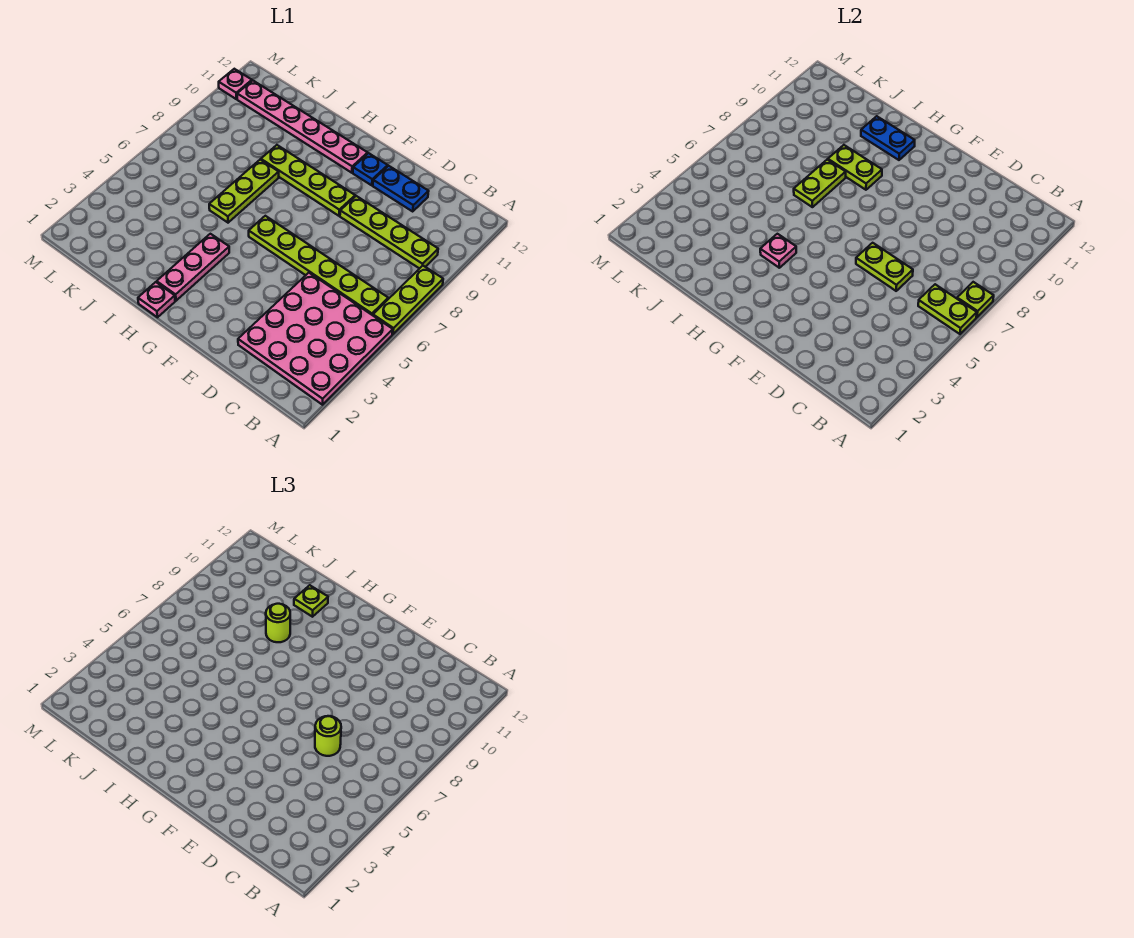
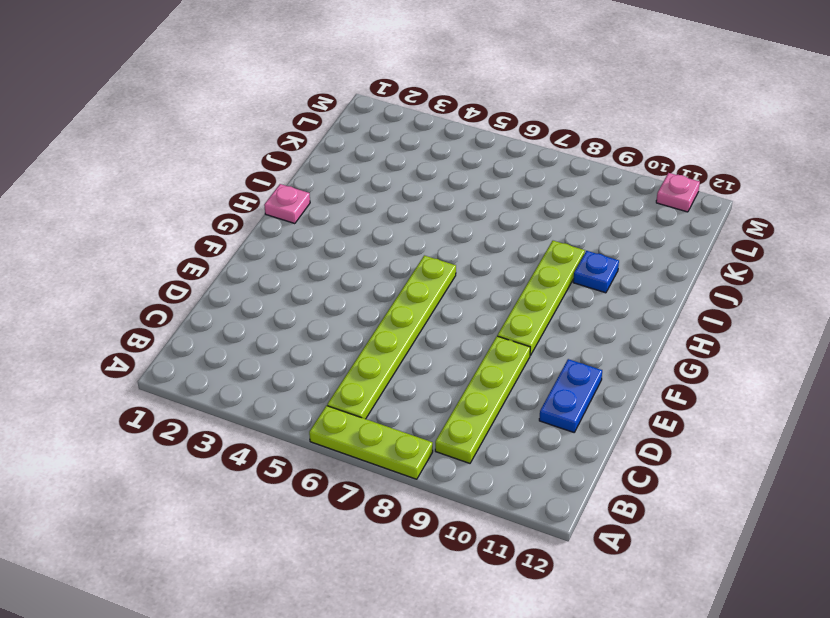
blue plate I10 level 1 -> blue plate F11 level 1
none -> pink plate A2:D5 level 1
none -> pink plate G11:L11 level 1
none -> pink plate H2:H4 level 1

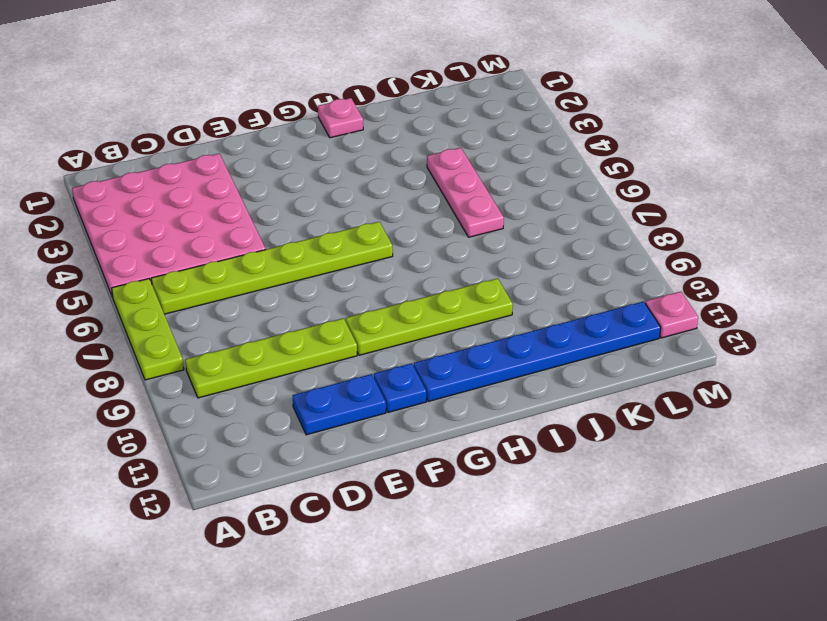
blue plate G11:L11 level 1 -> pink plate G11:L11 level 1
pink plate J4:J6 level 1 -> pink plate H2:H4 level 1
none -> lime plate I6:I8 level 1
none -> lime plate A6:B6 level 2
none -> lime plate A7 level 2

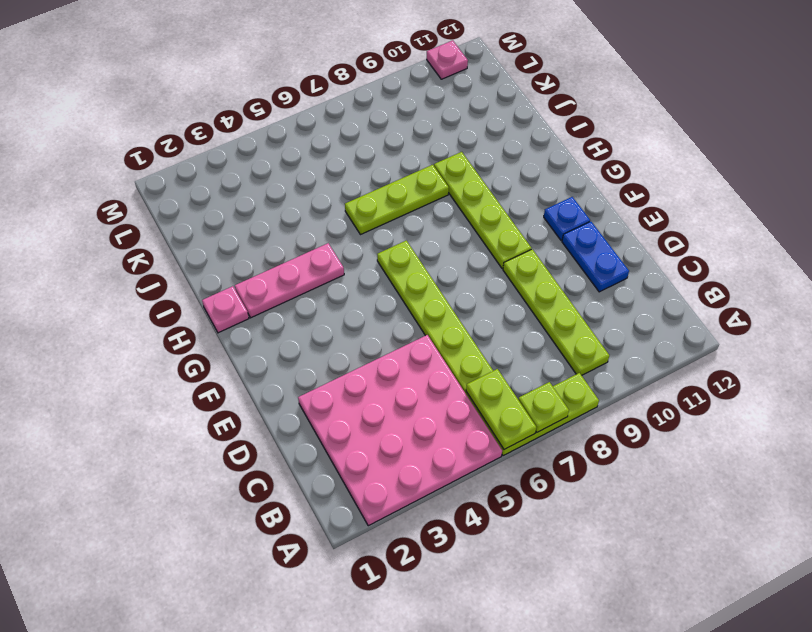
none -> pink plate G11:L11 level 1
none -> lime plate D6:E6 level 2
none -> pink plate H4 level 2

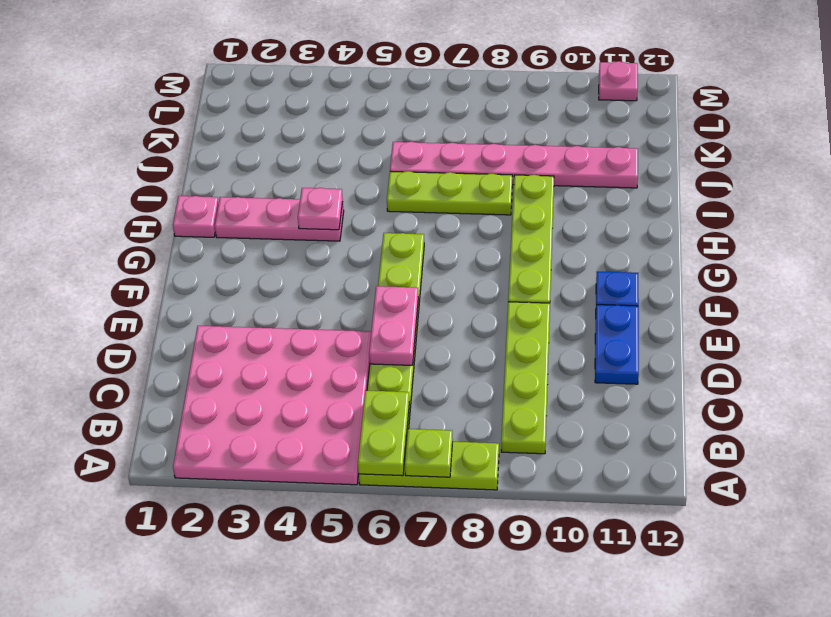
pink plate D6:E6 level 2 -> lime plate D6:E6 level 2
pink plate J6:J11 level 1 -> pink plate G11:L11 level 1
none -> lime plate H9:I9 level 2
none -> blue plate H11:I11 level 2
none -> lime plate I7:I8 level 2

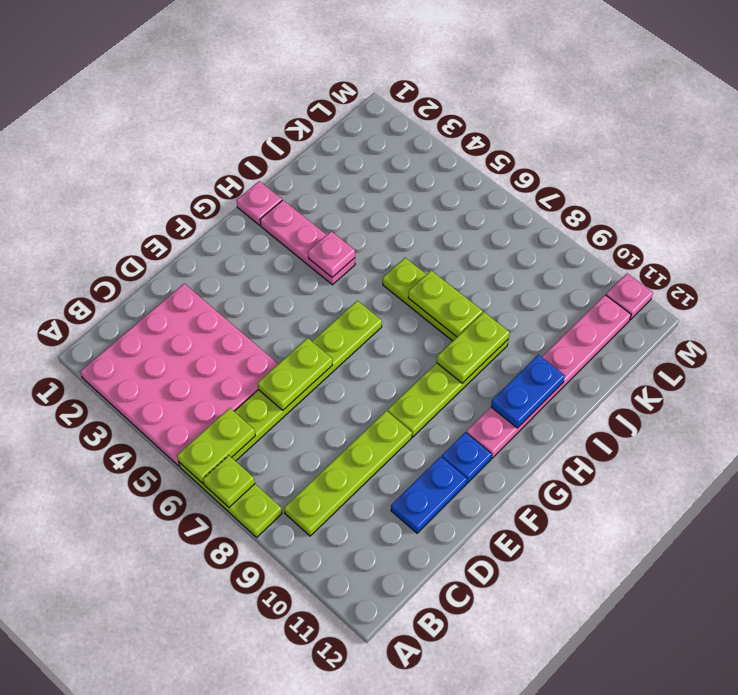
none -> lime round brick D6 level 3
none -> lime round brick I9 level 3
none -> lime plate I11 level 3

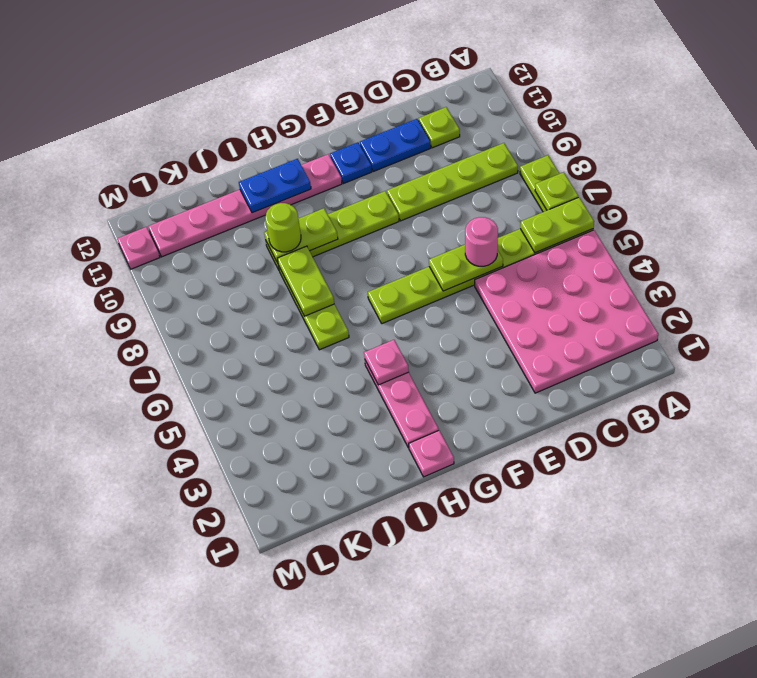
lime plate C11 level 1 -> lime plate I11 level 3
pink round brick D6 level 3 -> lime round brick D6 level 3

